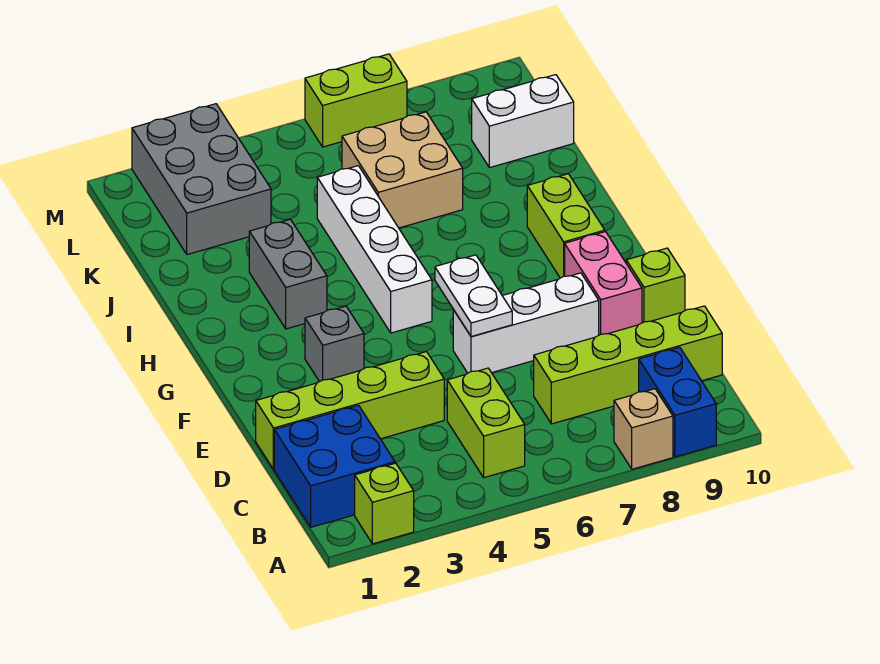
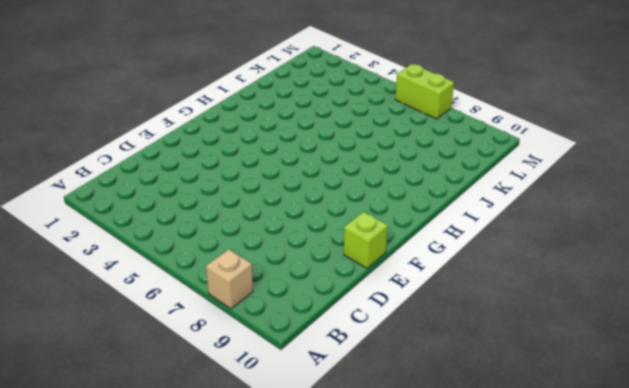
none -> lime brick A2 level 1
none -> blue brick A9:B9 level 1
none -> blue brick B1:C2 level 1

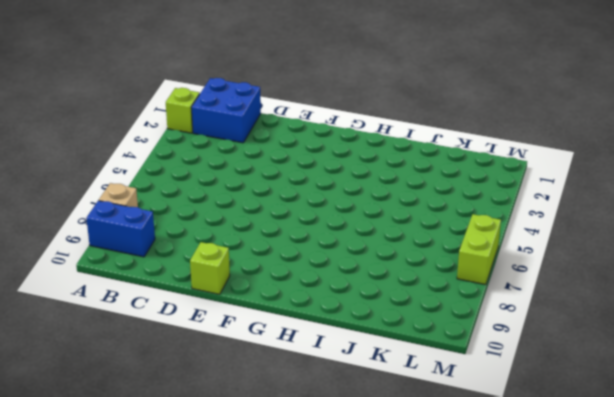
none -> lime brick B5:C5 level 1
none -> lime brick C7:C10 level 1
none -> lime brick D1:D4 level 1

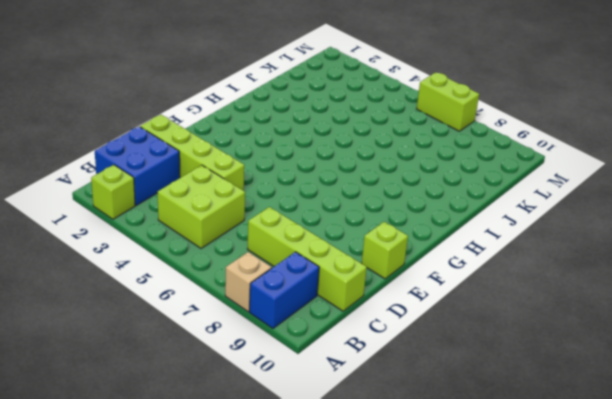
lime brick B4:C5 level 1 -> lime brick B5:C5 level 1
none -> white brick E6:E8 level 1
none -> pink brick E9:F9 level 1
none -> grey brick F3 level 1

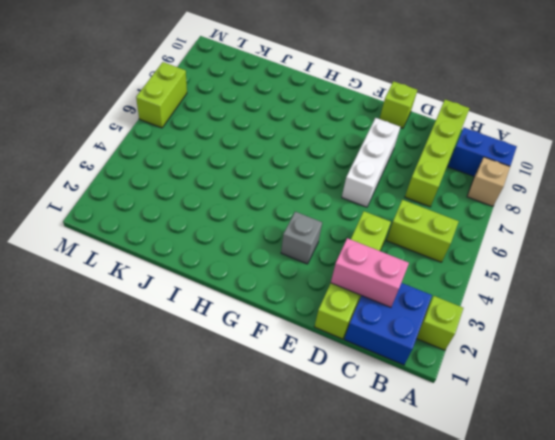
pink brick C2:D2 level 2 -> pink brick E9:F9 level 1
none -> white brick G5:J5 level 1
none -> lime brick G9:H9 level 1
none -> grey brick H3:I3 level 1

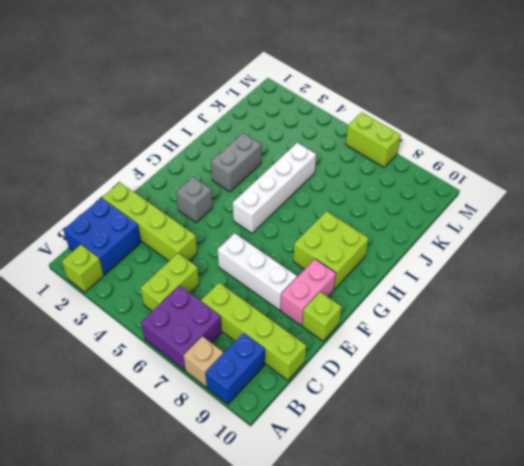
purple brick A6:B7 level 1 -> none
lime brick G8:H9 level 1 -> lime brick G9:H9 level 1
none -> tan brick J6:K7 level 1
none -> grey brick K2:M3 level 1
none -> white brick K9:K10 level 1

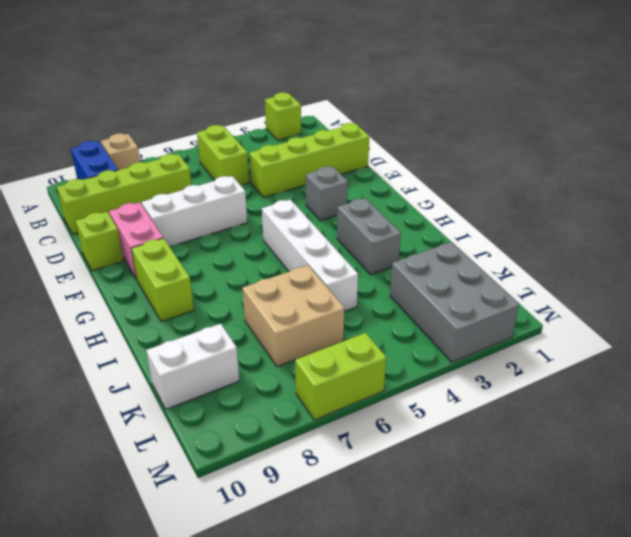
none -> blue brick B1:C2 level 1
none -> white plate E6:F6 level 2

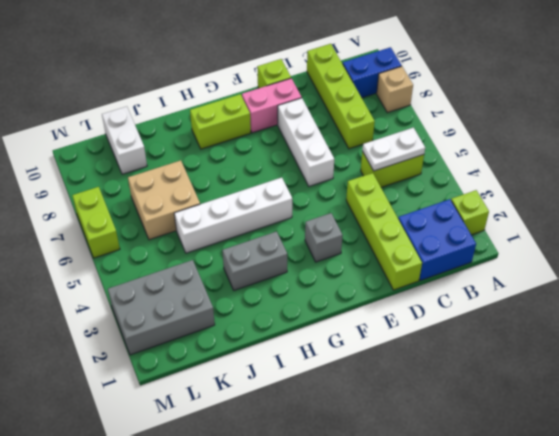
white plate B5:C5 level 2 -> white plate E6:F6 level 2

